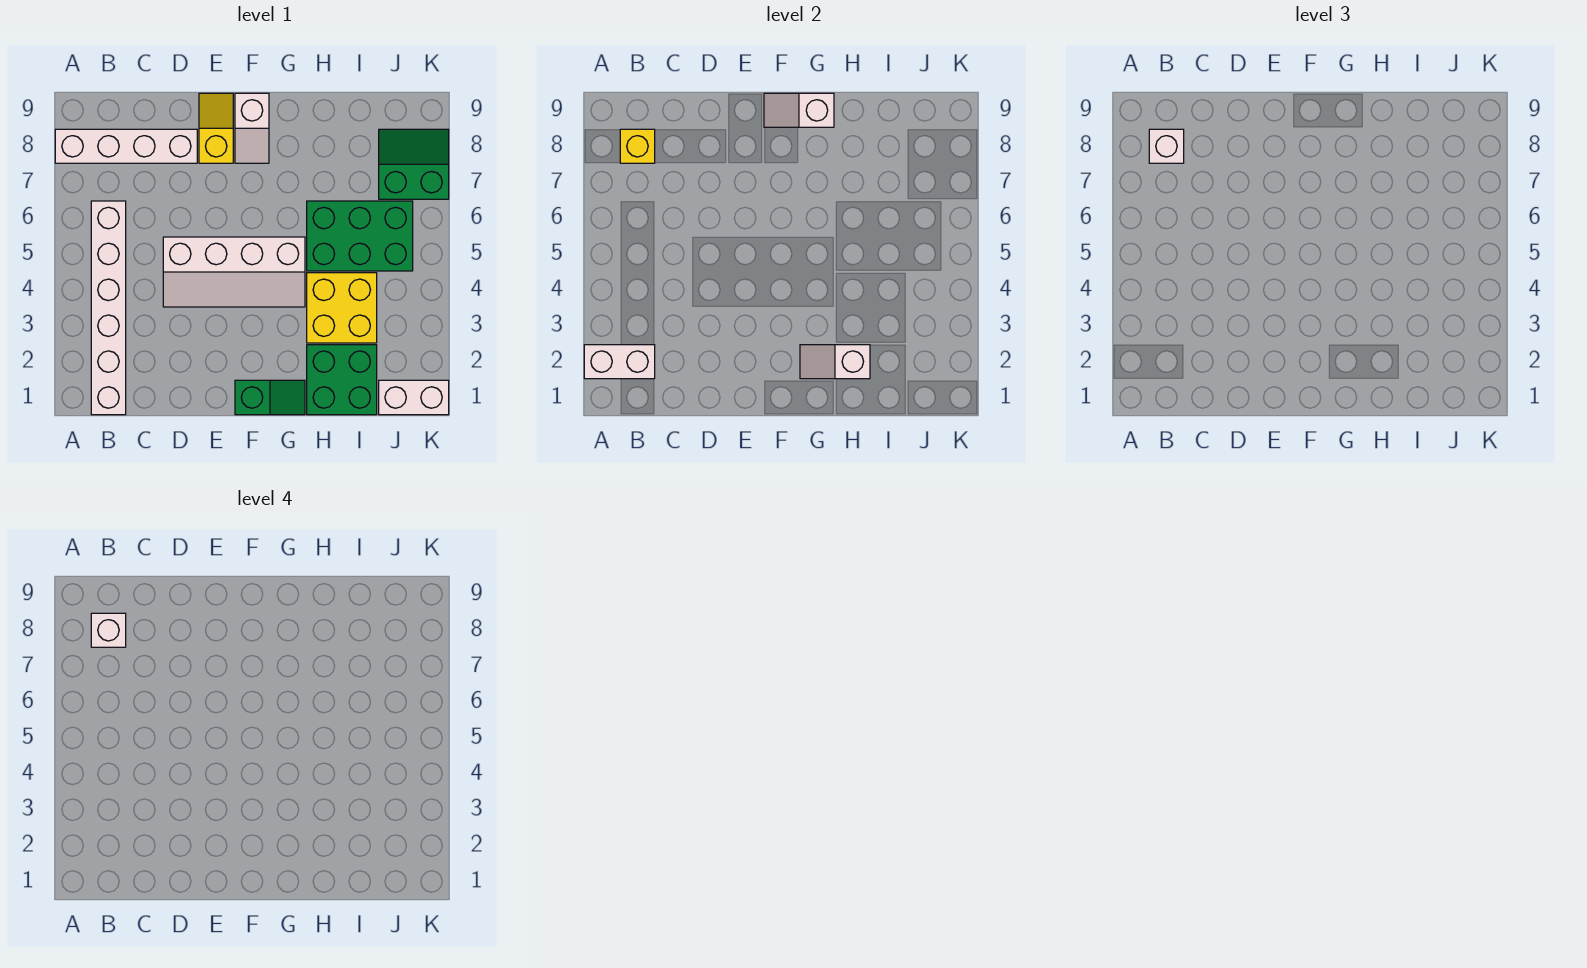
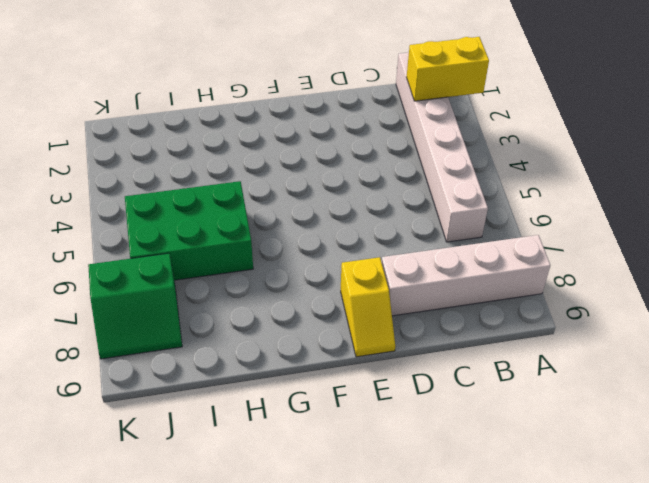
yellow brick A2:B2 level 2 -> white brick A2:B2 level 2
none -> white slope D4:G5 level 1 top 5
none -> green slope F1:G1 level 1 top F
none -> white slope F8:F9 level 1 top 9

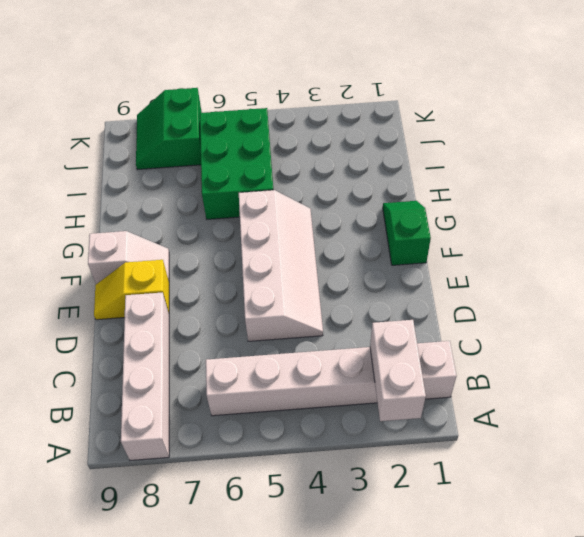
none -> green brick H1:I2 level 1
none -> yellow brick H3:I4 level 1
none -> white brick J1:K1 level 1

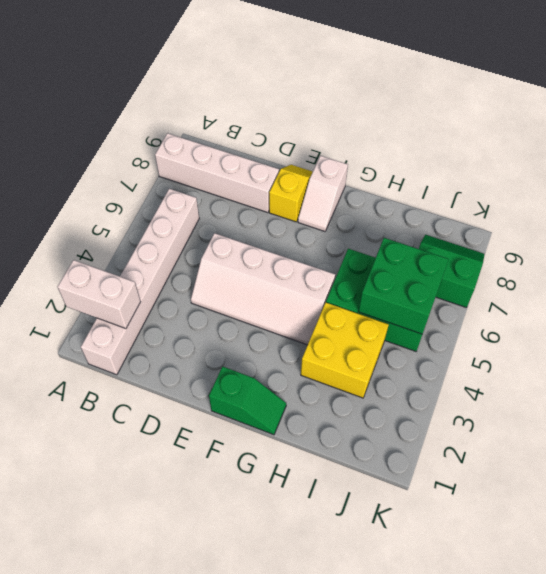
green brick I5:J6 level 2 -> green brick H1:I2 level 1
none -> white brick J1:K1 level 1
none -> yellow brick B8 level 2
none -> white slope F9:G9 level 2 top G

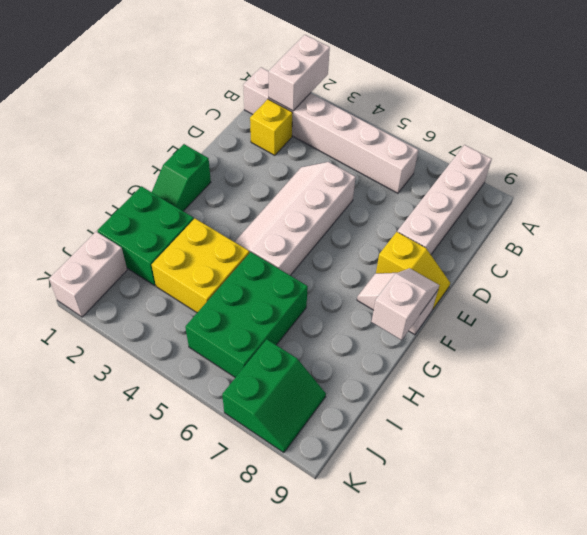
yellow brick C2 level 1 -> yellow brick B8 level 2
none -> white slope G2:H2 level 2 top H
none -> white brick B8 level 3
none -> white brick B8 level 4

